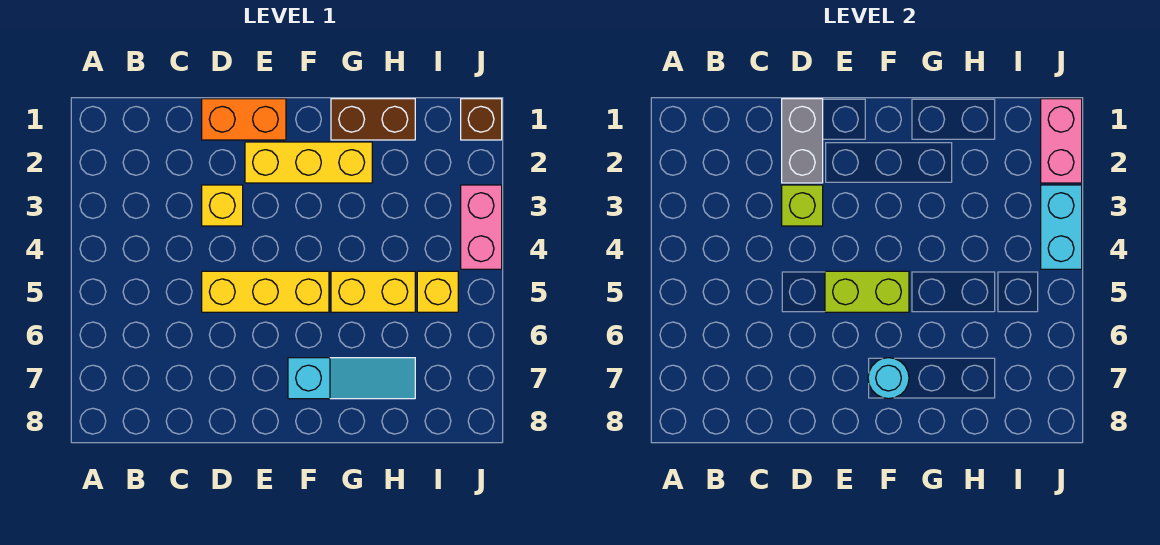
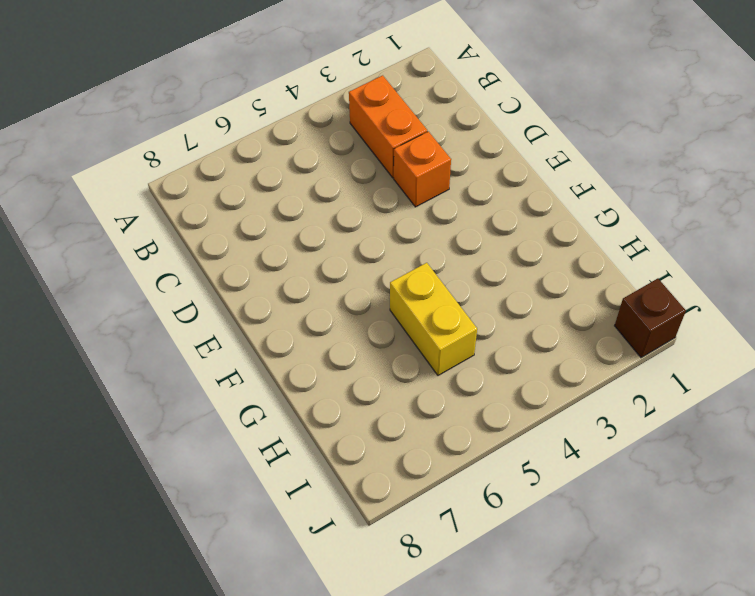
orange brick B3:C3 level 1 -> orange brick D1:E1 level 1
orange brick D3 level 1 -> yellow brick D3 level 1
none -> yellow brick D5:F5 level 1
none -> yellow brick E2:G2 level 1
none -> cyan slope F7:H7 level 1 top F

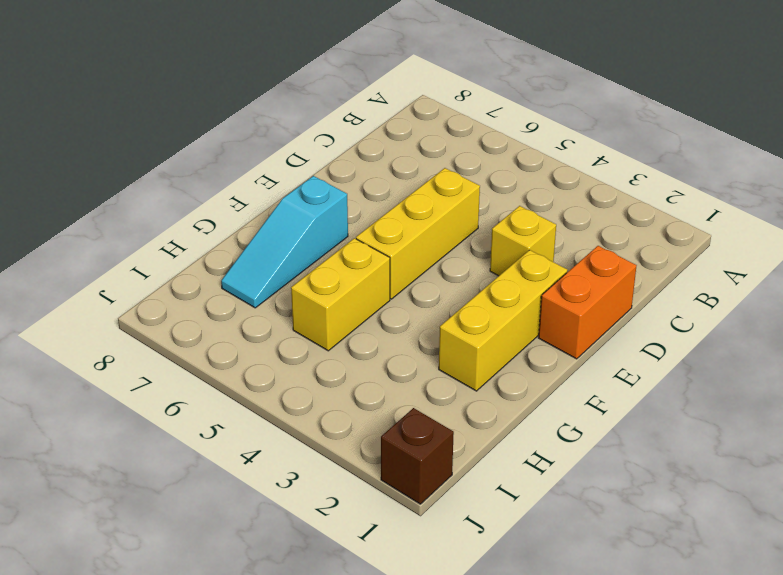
none -> brown brick G1:H1 level 1
none -> yellow brick I5 level 1
none -> pink brick J3:J4 level 1

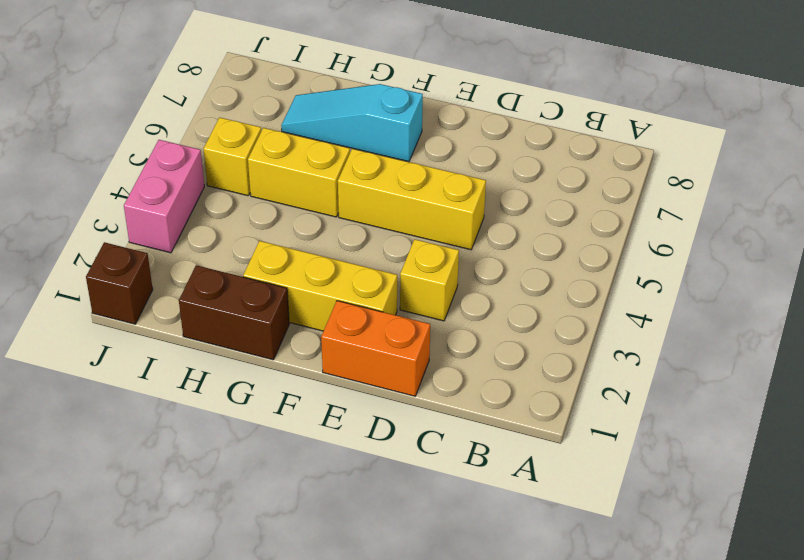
none -> grey brick D1:D2 level 2
none -> lime brick D3 level 2
none -> lime brick E5:F5 level 2

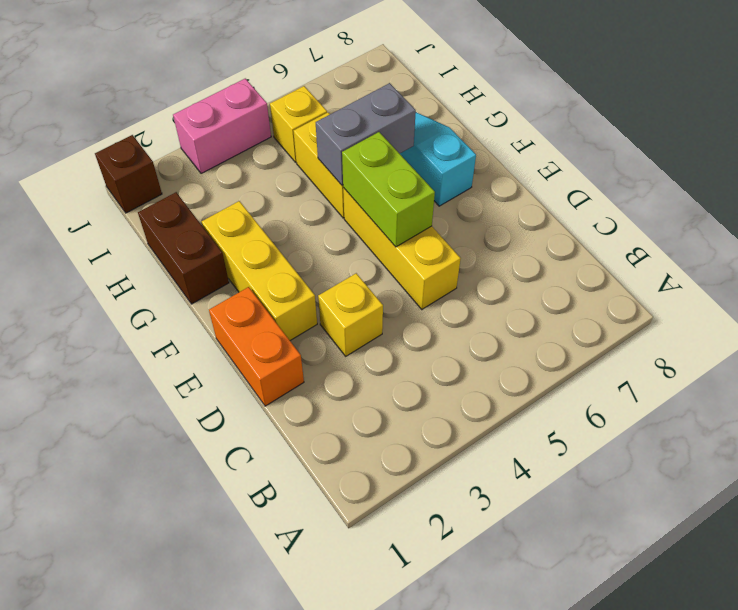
grey brick G5:G6 level 2 -> grey brick D1:D2 level 2
none -> lime brick D3 level 2
none -> cyan round brick F7 level 2
none -> pink brick J1:J2 level 2

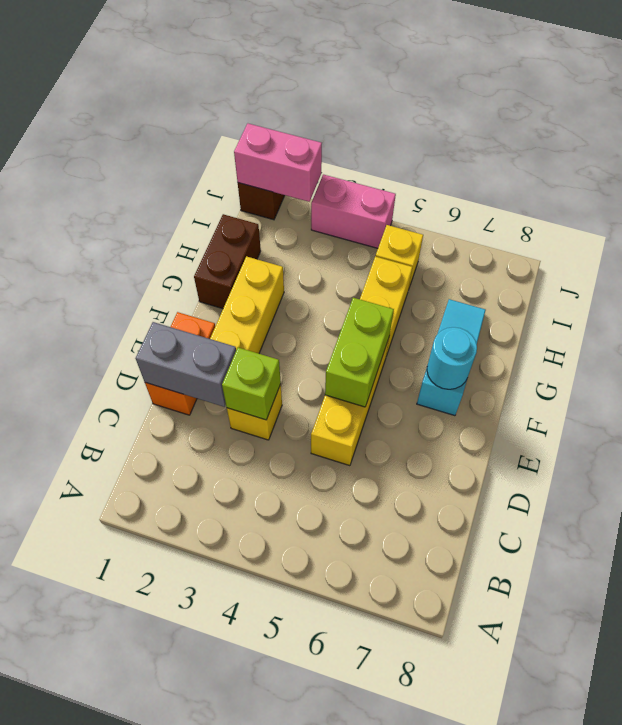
none -> cyan brick J3:J4 level 2

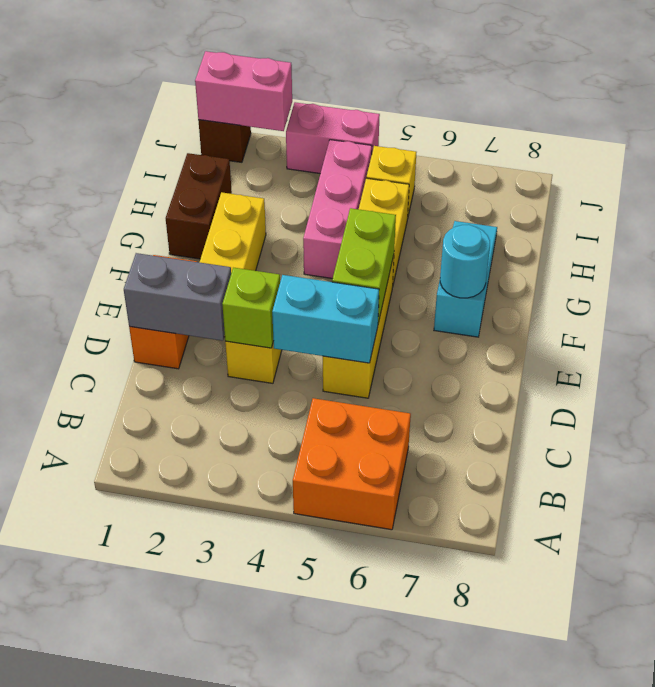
orange brick A5:B6 level 1 -> none
cyan brick D4:D5 level 2 -> cyan brick J3:J4 level 2
pink brick G4:I4 level 1 -> none

